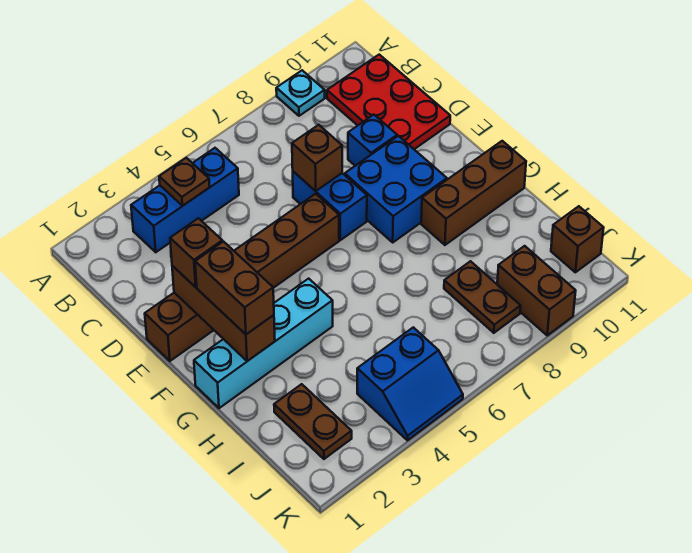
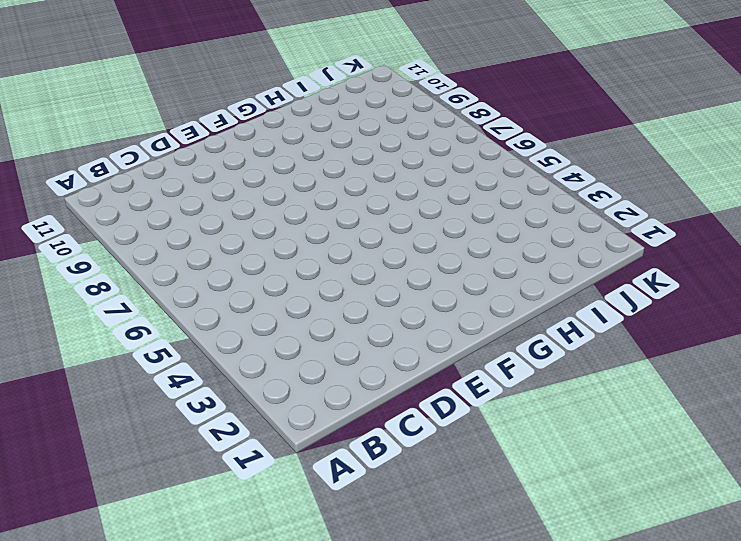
none -> cyan plate A9 level 1
none -> blue brick B3:B5 level 1
none -> red plate B10:D11 level 1

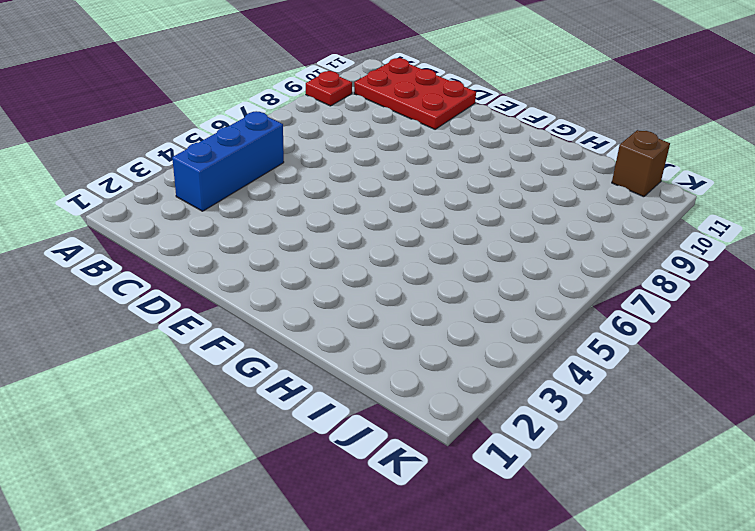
red plate A9 level 1 -> cyan plate A9 level 1
none -> blue brick D7:E7 level 1
none -> blue brick D9 level 1
none -> brown brick E1:E6 level 1

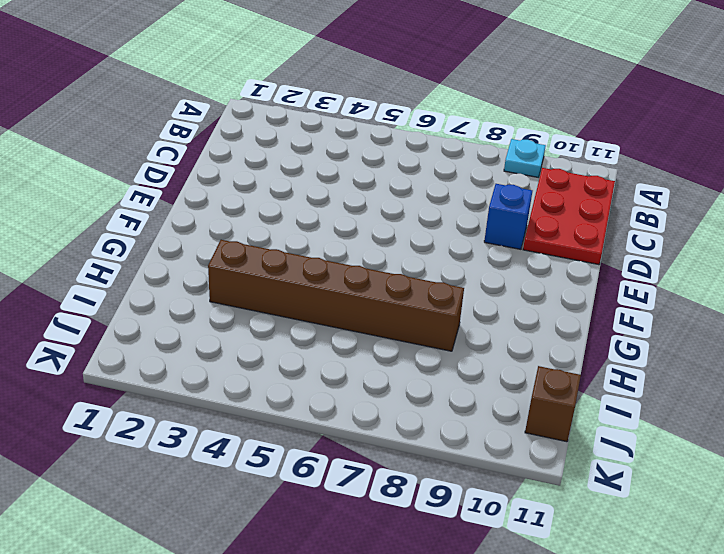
brown brick H3:H8 level 1 -> brown brick E1:E6 level 1
none -> blue brick B3:B5 level 1
none -> blue brick D7:E7 level 1
none -> blue brick E8:F9 level 1

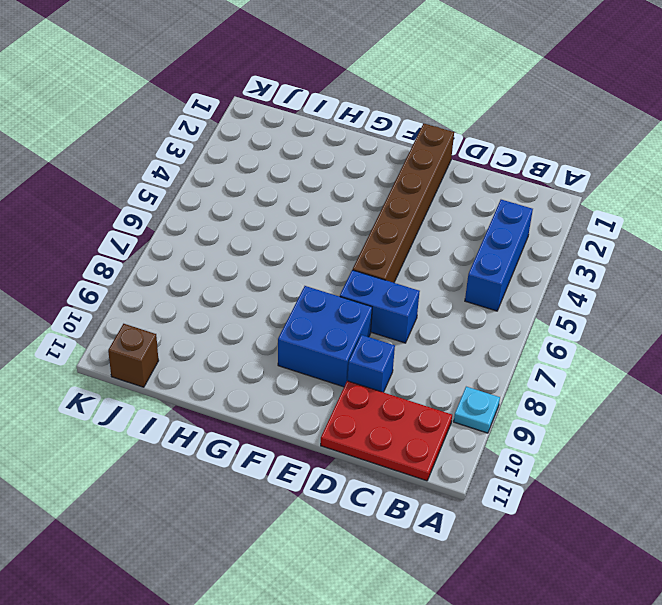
none -> cyan brick G1:G4 level 1
none -> brown brick G9:G11 level 1
none -> brown plate I2:J2 level 1

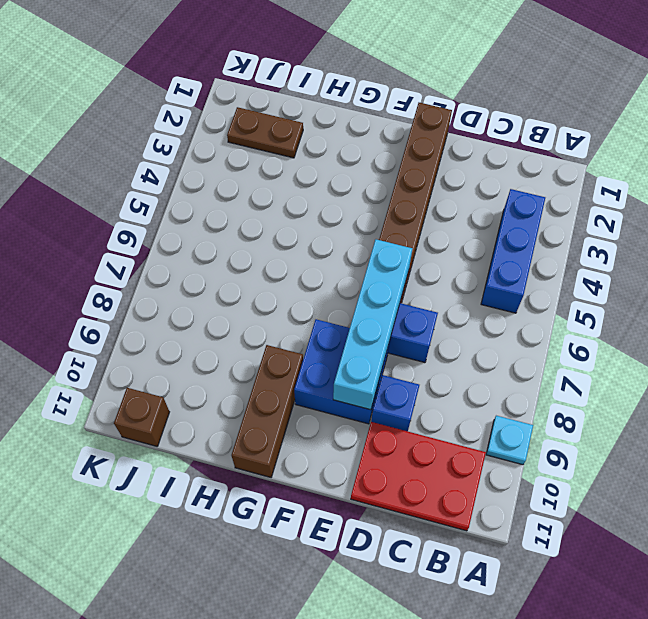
cyan brick E6:E9 level 2 -> cyan brick G1:G4 level 1
none -> brown plate I8:J8 level 1
none -> blue slope J4:K5 level 1 top J
none -> brown brick J9:K9 level 1

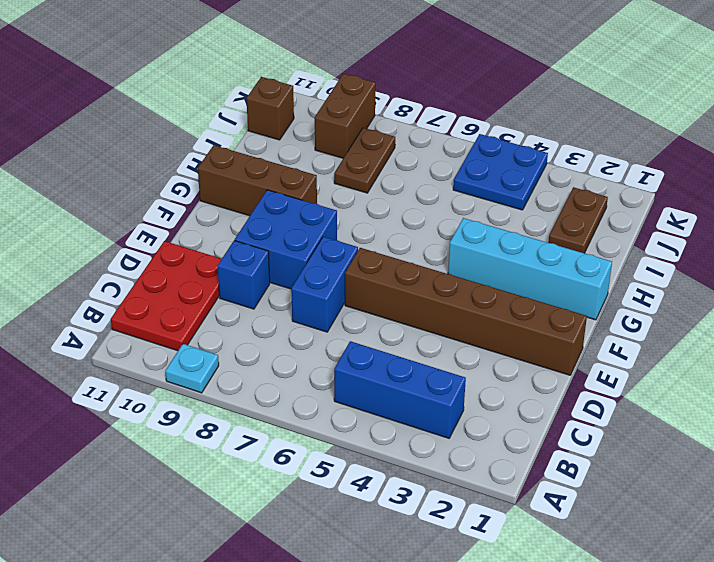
blue plate J4:K5 level 1 -> blue slope J4:K5 level 1 top J
none -> brown plate B4 level 2
none -> brown brick D7 level 2
none -> brown brick E2:G2 level 2

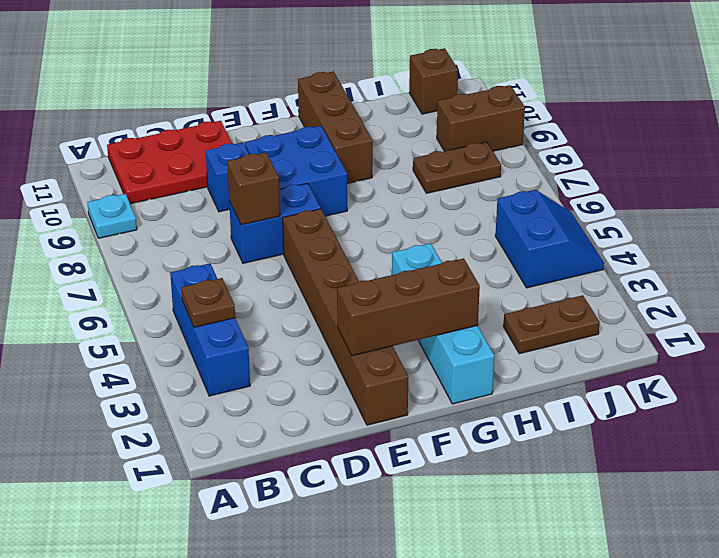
none -> brown brick E2 level 3
none -> brown brick F2:G2 level 3

